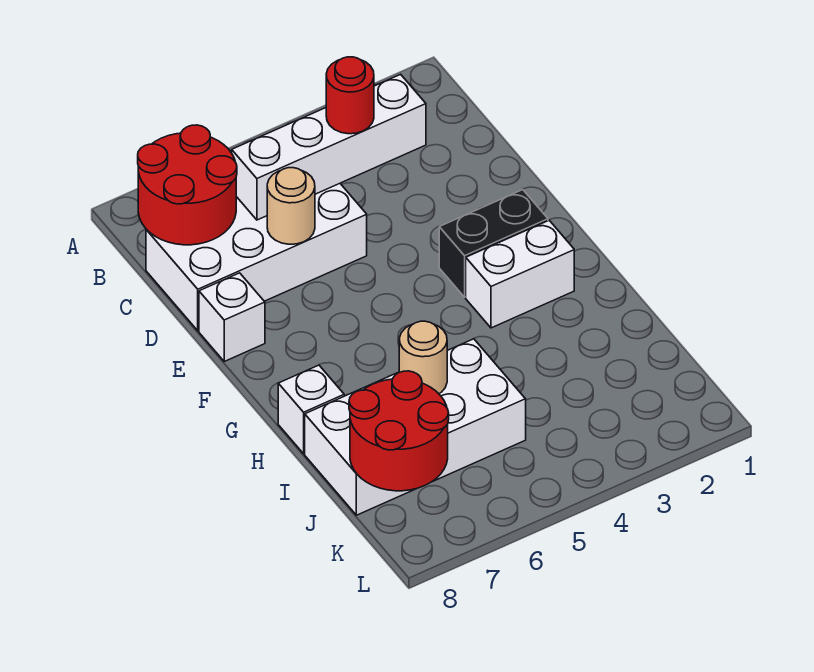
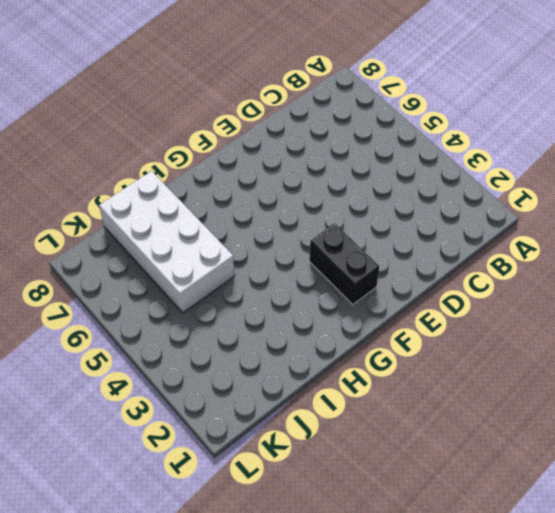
none -> white brick C5:D8 level 1
none -> white brick E8 level 1
none -> white brick G2:G3 level 1

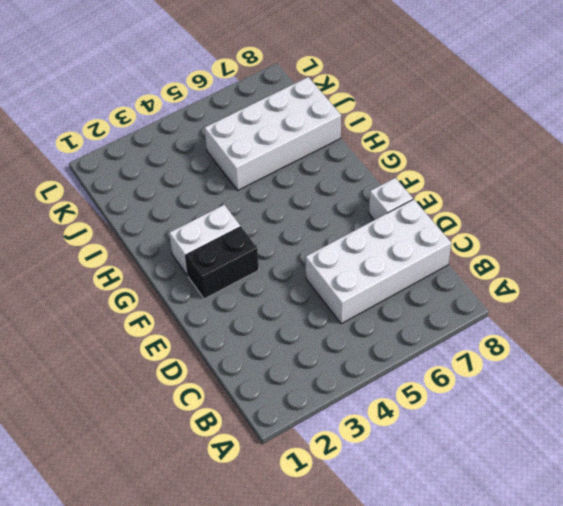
none -> white brick H8 level 1
none -> red round brick B7:C8 level 2
none -> white brick C3:C6 level 2

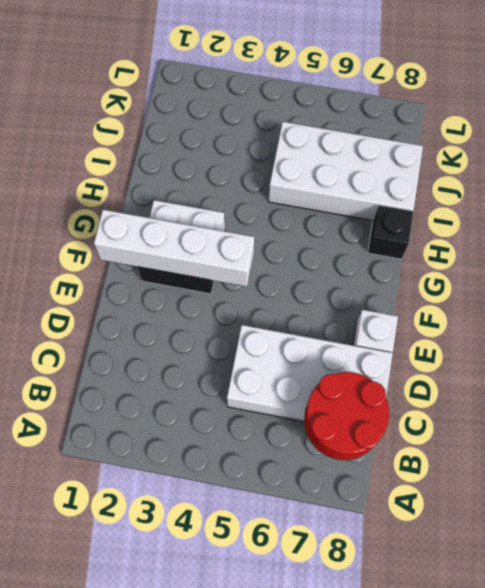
white brick F1:F4 level 2 -> white brick C3:C6 level 2
black brick H8 level 1 -> white brick H8 level 1
none -> tan round brick D6 level 2
none -> tan round brick I6 level 2
none -> red round brick J7:K8 level 2

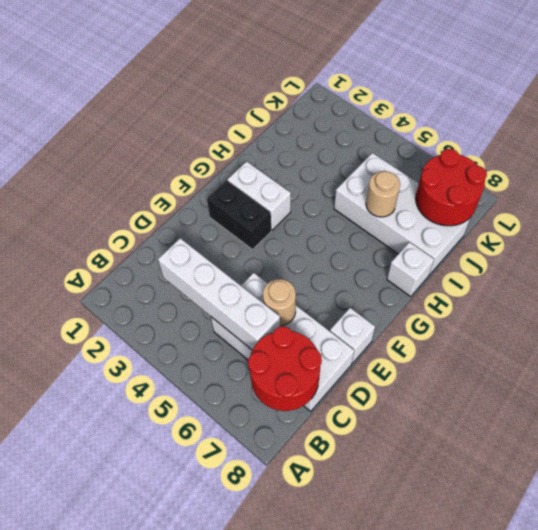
none -> red round brick C4 level 3

